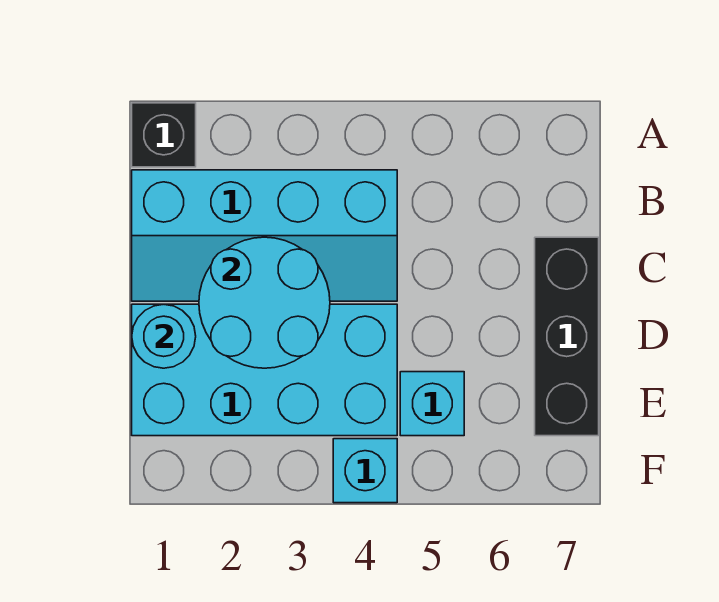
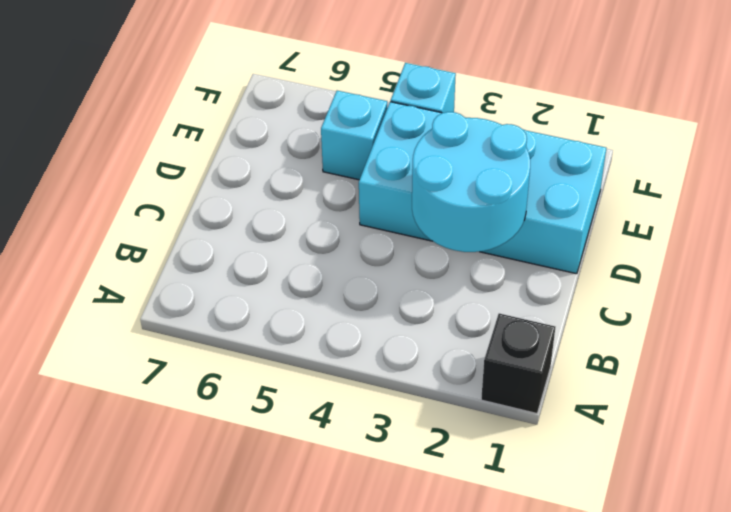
none -> cyan slope B1:C4 level 1 top B
none -> black brick C7:E7 level 1

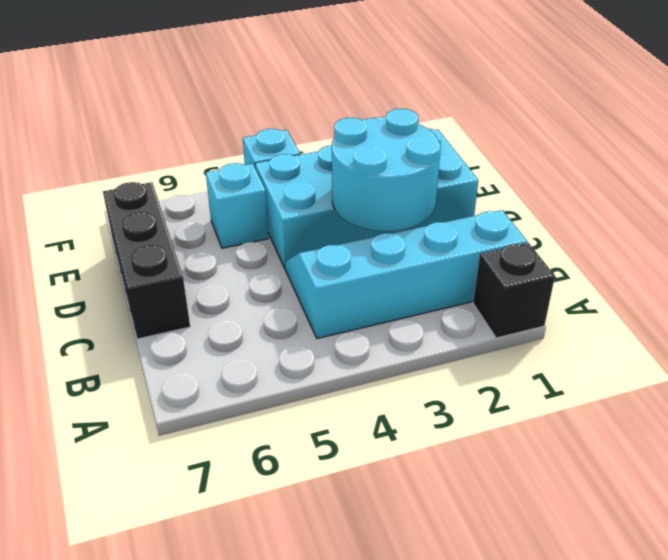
none -> cyan round brick D1 level 2

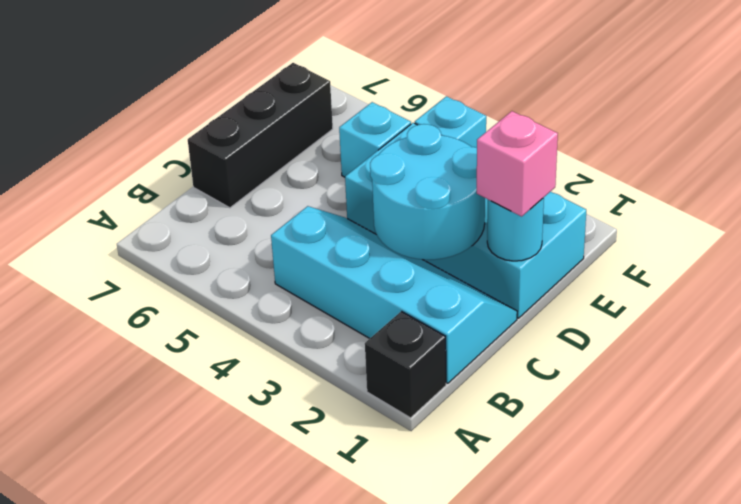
pink brick D1 level 3 -> none

